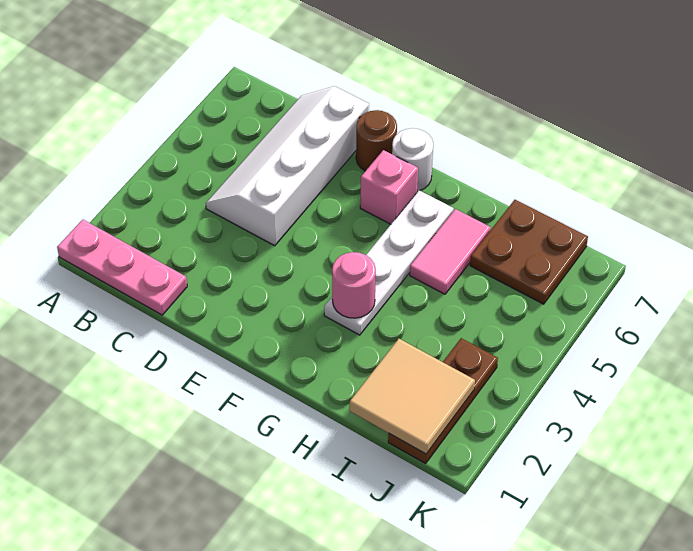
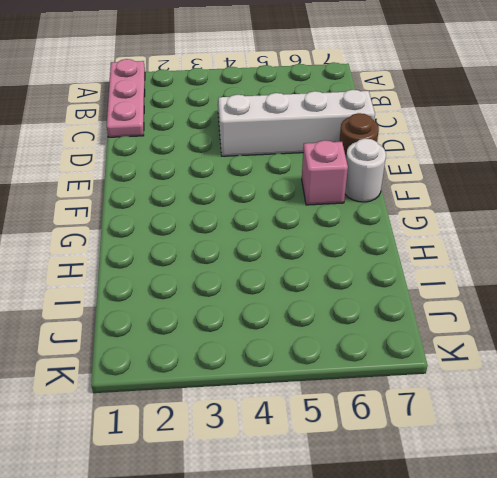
none -> white plate G3:G6 level 1
none -> pink tile H5:H6 level 1

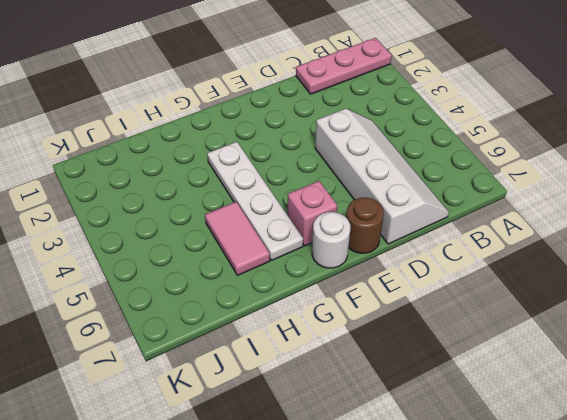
none -> brown plate I6:J7 level 1
none -> brown plate J1:J3 level 1

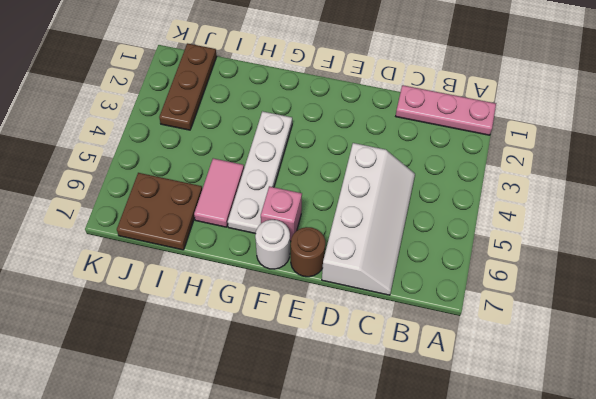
none -> pink round brick G3 level 2
none -> tan tile I1:J2 level 2

